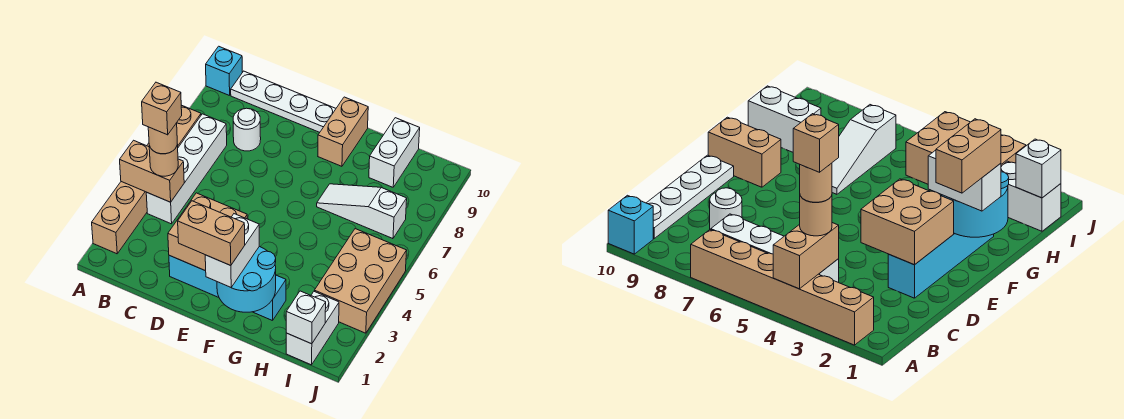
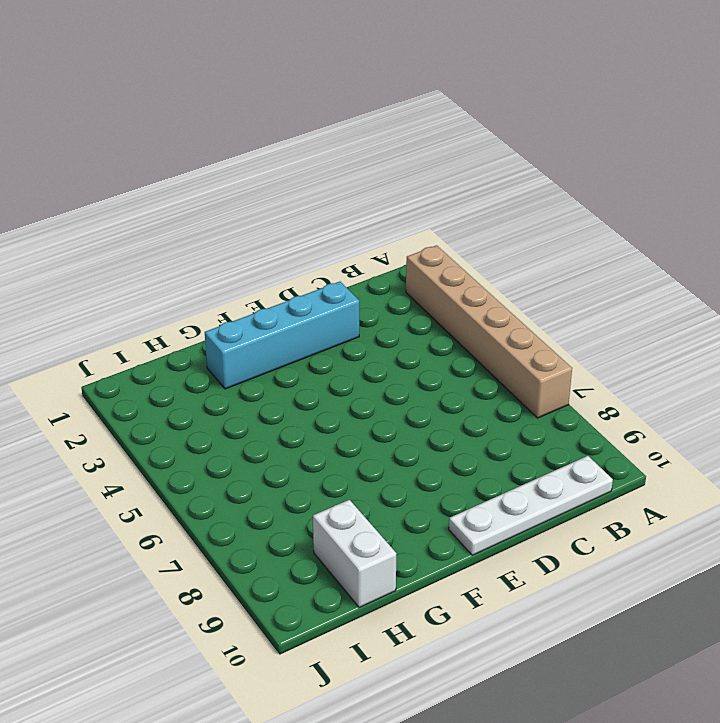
none -> cyan brick A10 level 1
none -> white brick B4:B7 level 1
none -> white round brick C8 level 1

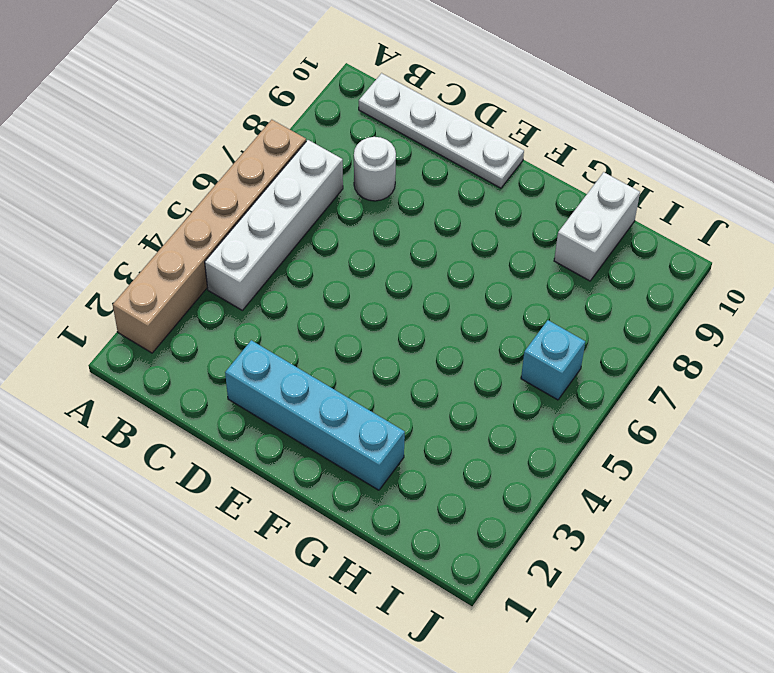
cyan brick I6 level 1 -> cyan brick A10 level 1
none -> tan brick F9:F10 level 1
none -> white slope G7:I7 level 1 top I
none -> white brick I1:I2 level 1

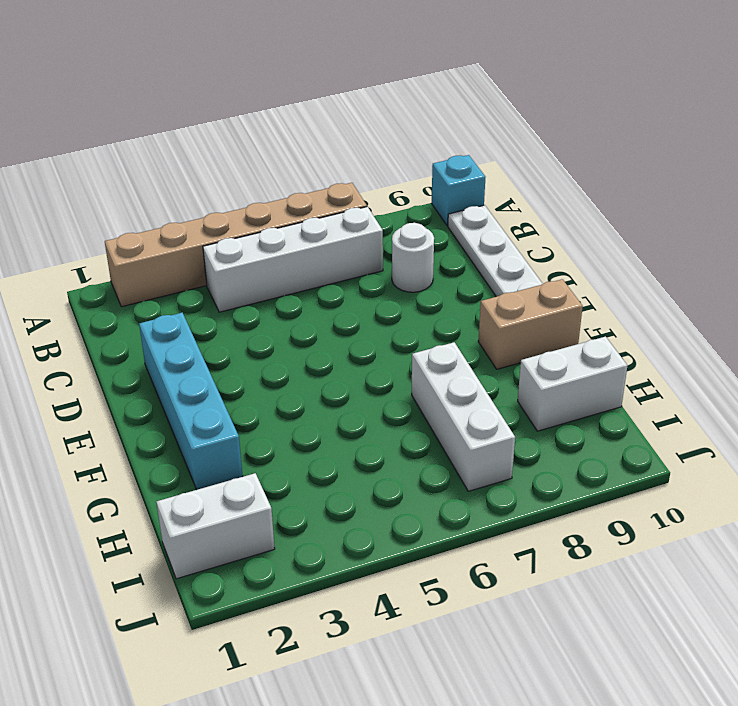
white brick G7:I7 level 1 -> white slope G7:I7 level 1 top I
none -> tan brick I3:J5 level 1
none -> tan brick A4:B4 level 2
none -> tan brick D2:E3 level 2

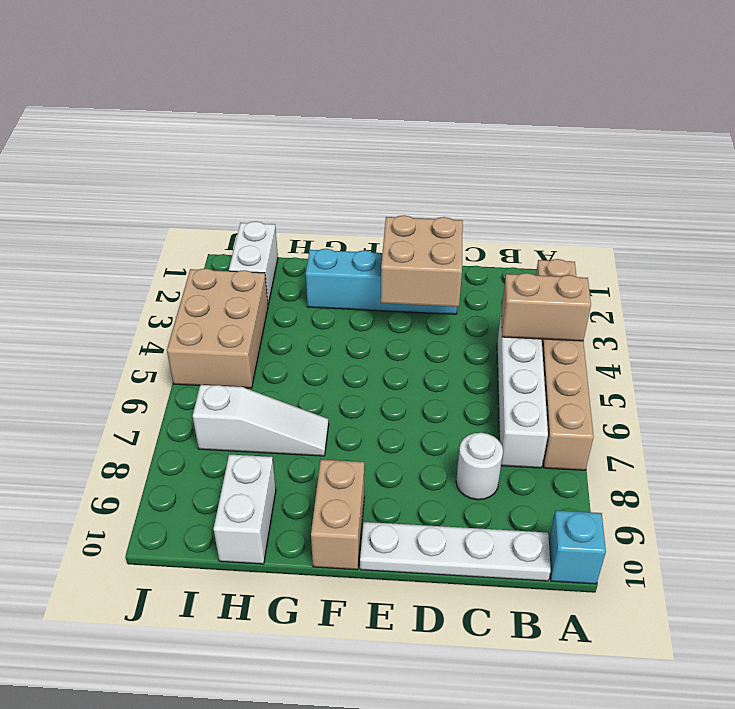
none -> cyan round brick F1:G2 level 2
none -> white brick I1 level 2
none -> tan round brick B4 level 3

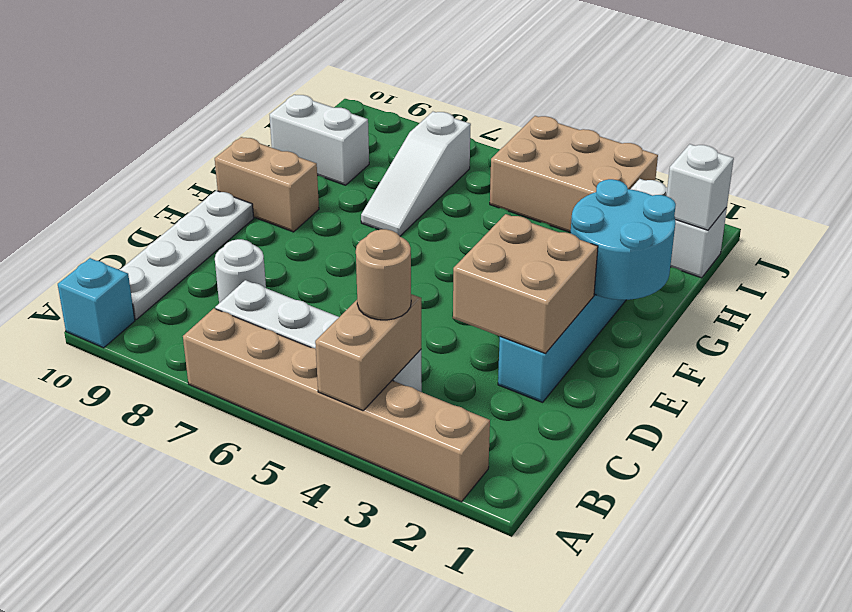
none -> white brick F1:F2 level 3
none -> tan round brick B4 level 4
none -> tan brick E1:F1 level 4

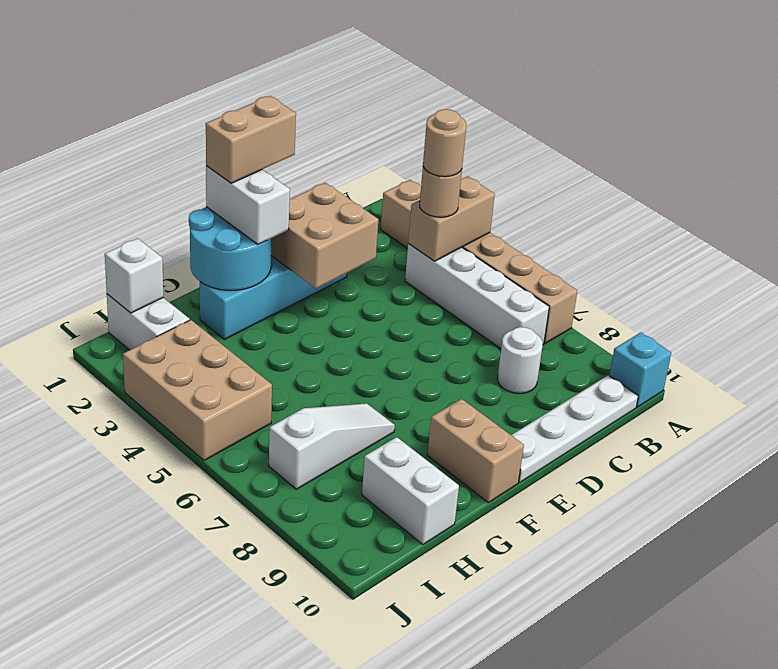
none -> tan brick B4 level 5

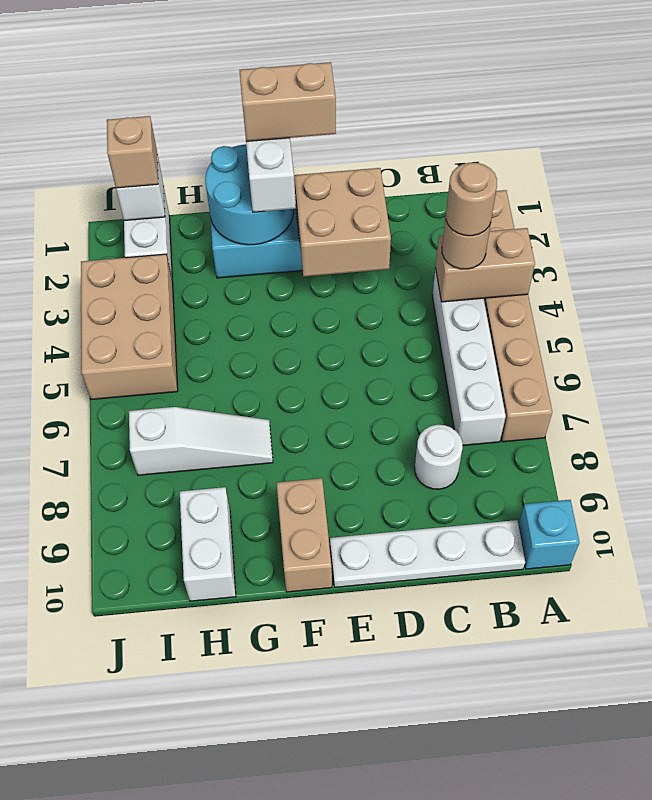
tan brick I1 level 3 -> tan brick B4 level 5

